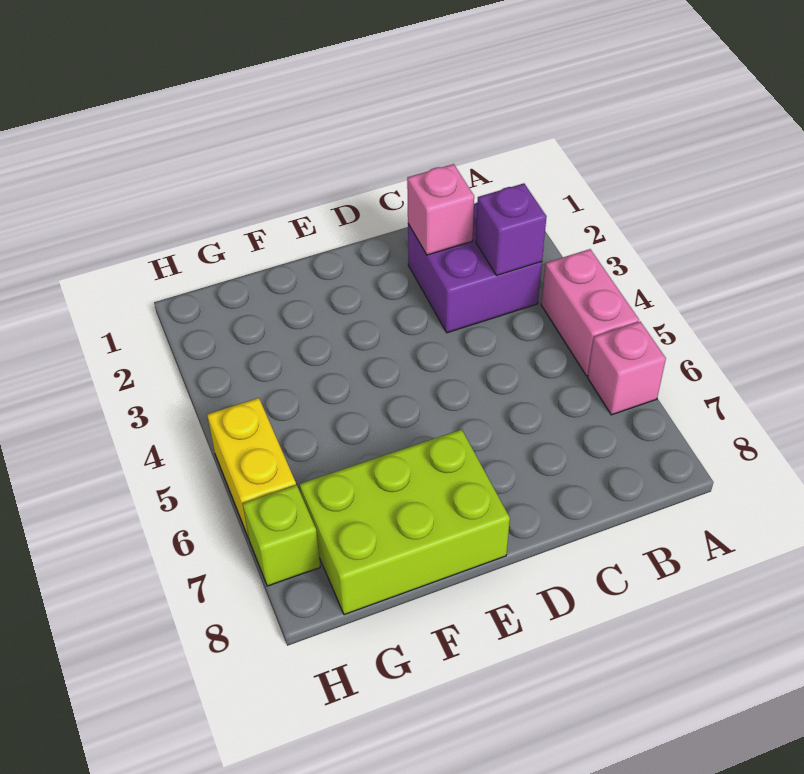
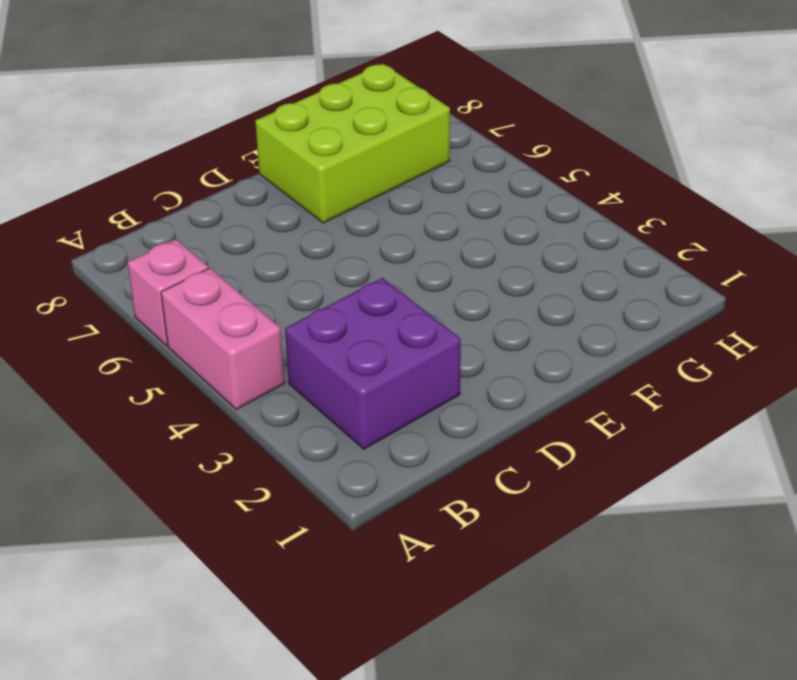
none -> yellow brick H5:H6 level 1
none -> lime brick H7 level 1

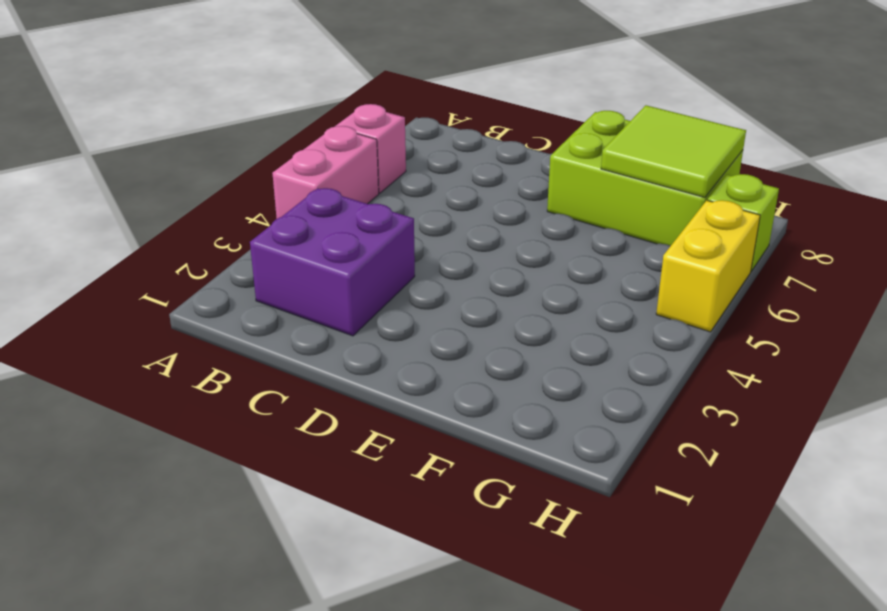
lime tile F7:G8 level 2 -> none
none -> purple brick B3 level 2
none -> pink brick C2 level 2

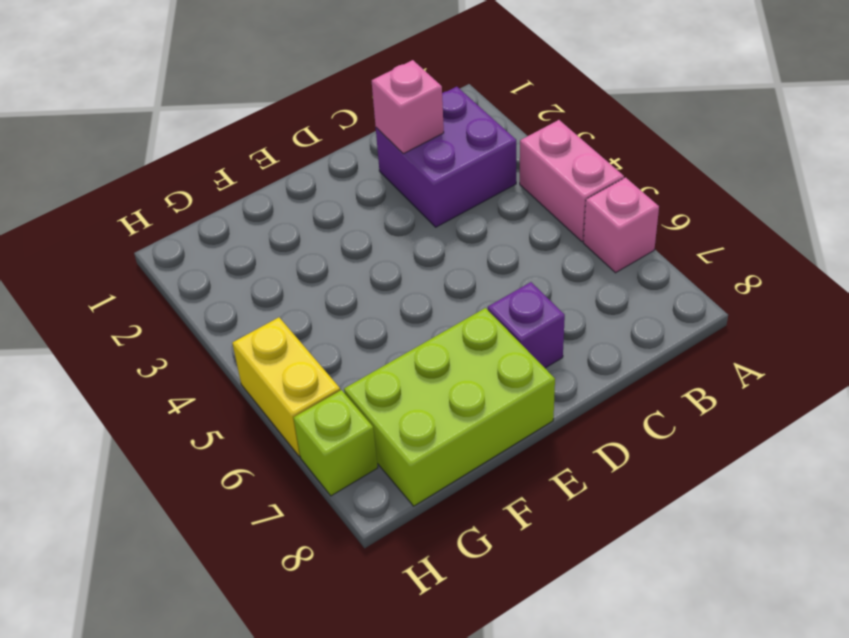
purple brick D7 level 1 -> purple brick B3 level 2

